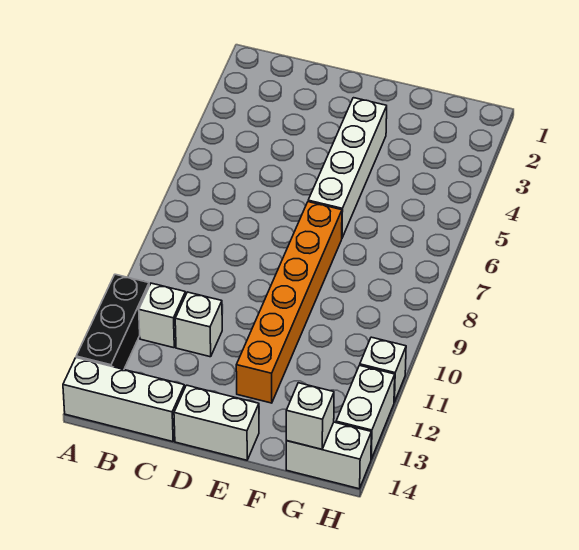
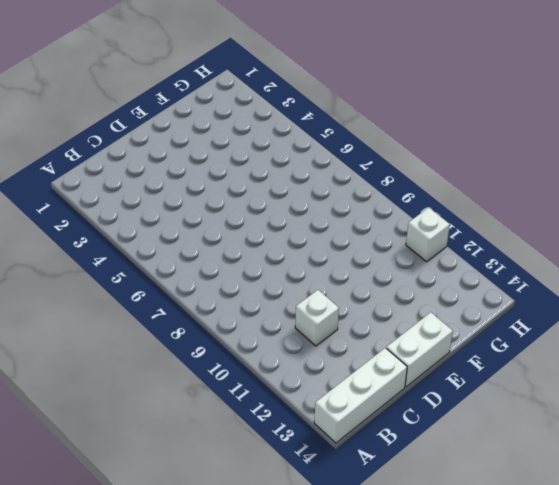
none -> black brick A11:A13 level 1
none -> white brick B11 level 1

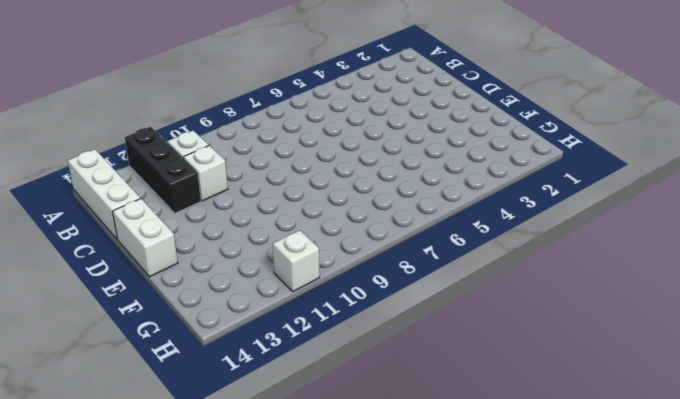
black brick A12:C12 level 1 -> black brick A11:A13 level 1
none -> white brick E3:E6 level 1
none -> orange brick E7:E12 level 1

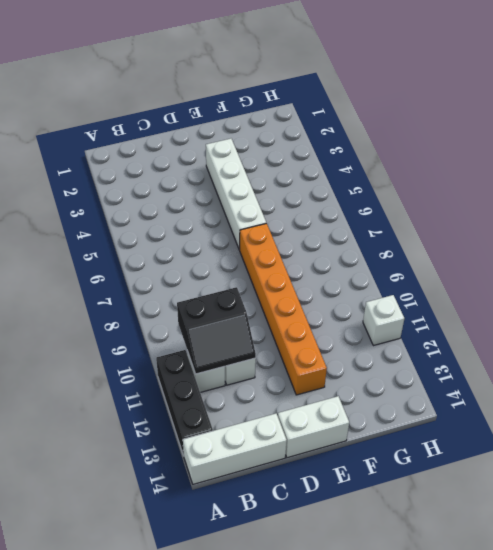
black slope B10:C11 level 2 top 10 -> none
none -> white brick G14:H14 level 1
none -> white brick H12:H13 level 1

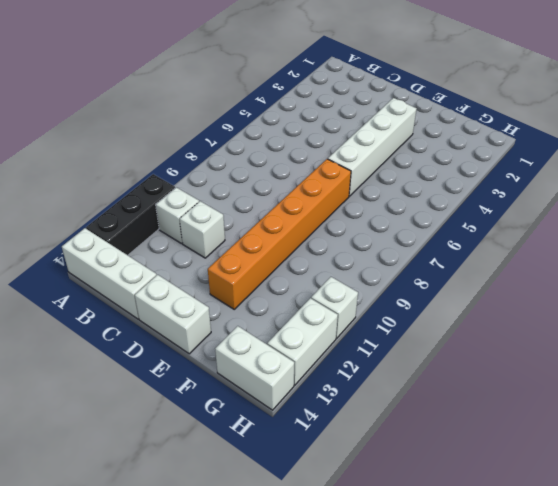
none -> white brick G14 level 2

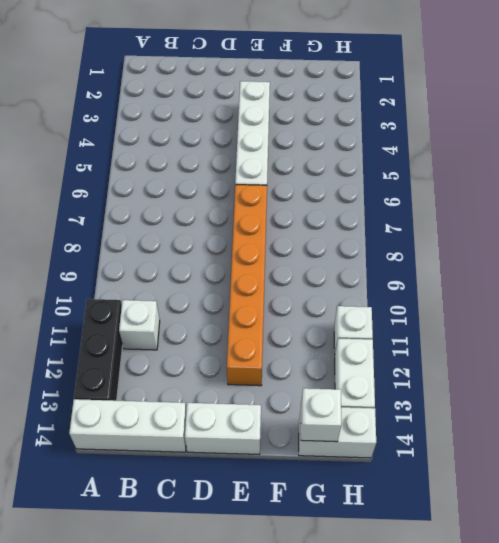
none -> white brick C11 level 1

